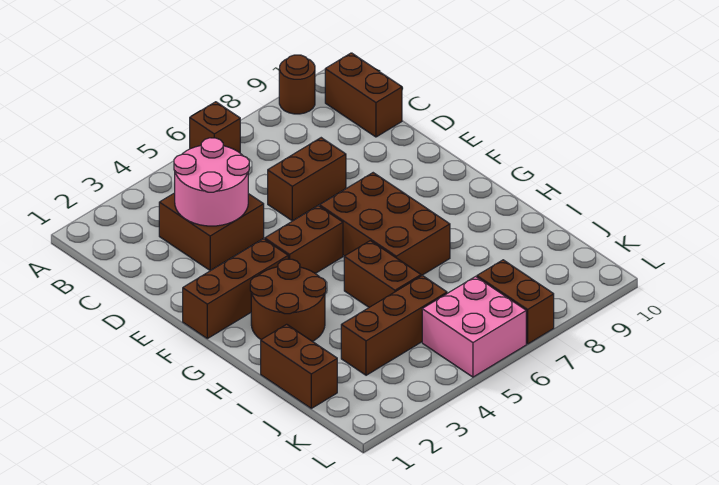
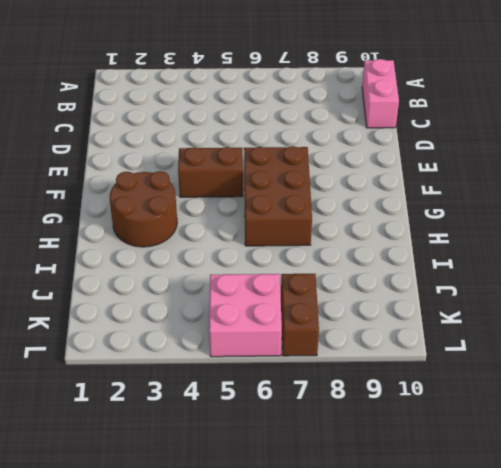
pink brick B10:C10 level 1 -> brown brick B10:C10 level 1
none -> brown brick A6 level 1
none -> brown round brick A9 level 1
none -> brown brick C3:D4 level 1

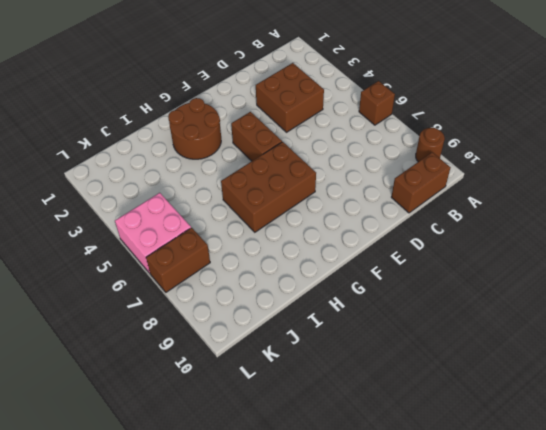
none -> brown brick D6:D7 level 1
none -> brown brick F1:F3 level 1
none -> brown brick H5:I5 level 1

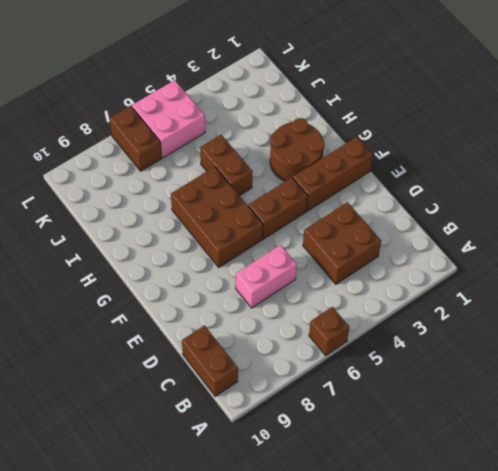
pink brick D6:D7 level 1 -> brown brick D6:D7 level 1
none -> brown round brick A9 level 1
none -> brown brick I1:J1 level 1
none -> brown brick J3:J5 level 1

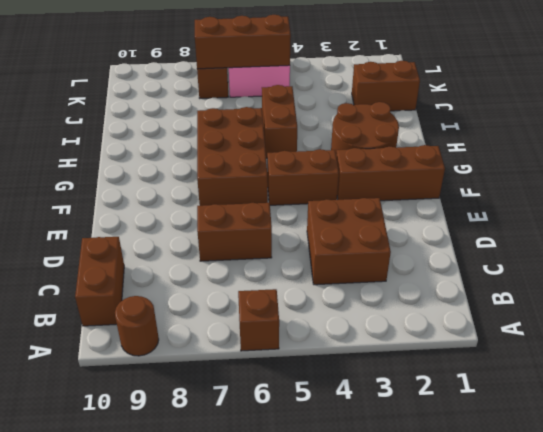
brown brick J1:J2 level 1 -> brown brick I1:J1 level 1
brown brick K5:K7 level 2 -> brown brick J3:J5 level 1
none -> pink round brick C3:D4 level 2

